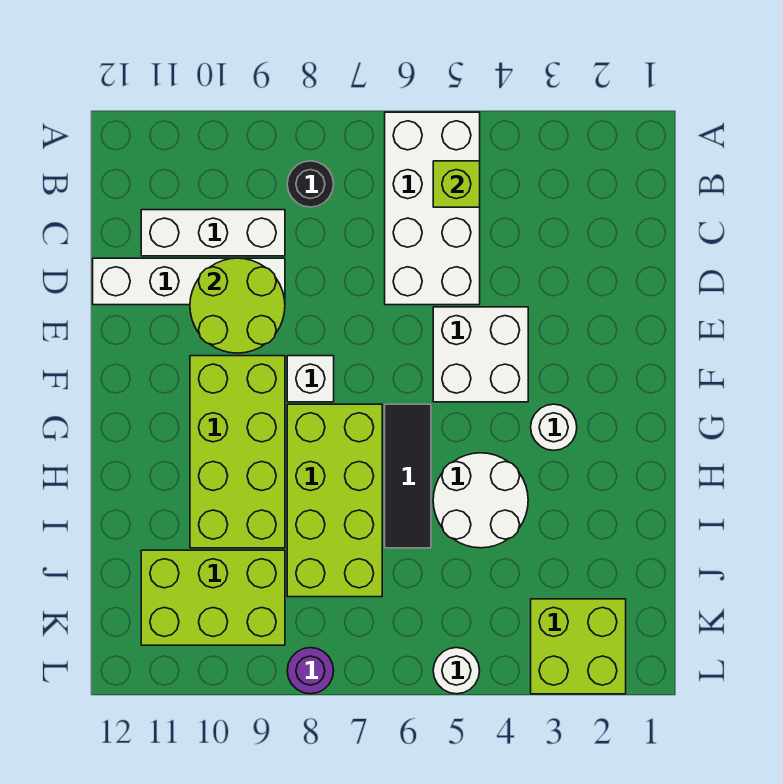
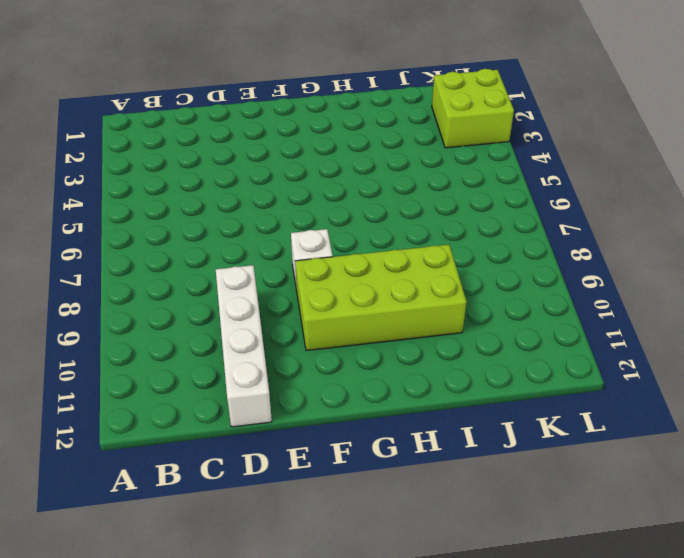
none -> white brick A5:D6 level 1
none -> black round brick B8 level 1
none -> white brick C9:C11 level 1

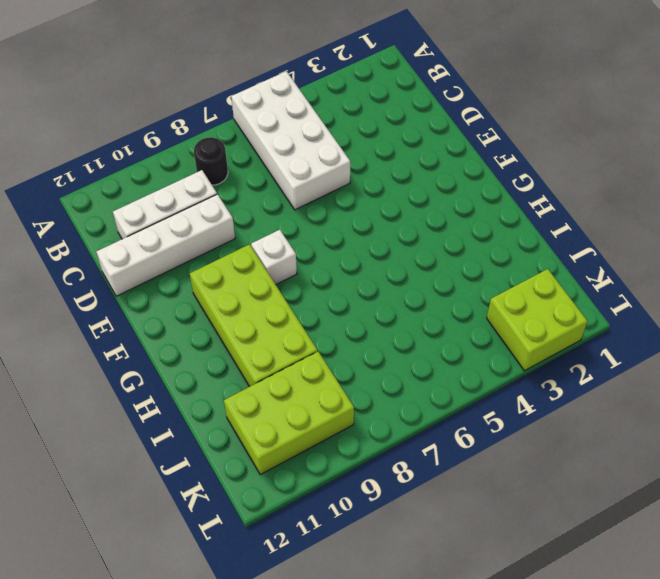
none -> white brick E4:F5 level 1
none -> white round brick G3 level 1
none -> black tile G6:I6 level 1

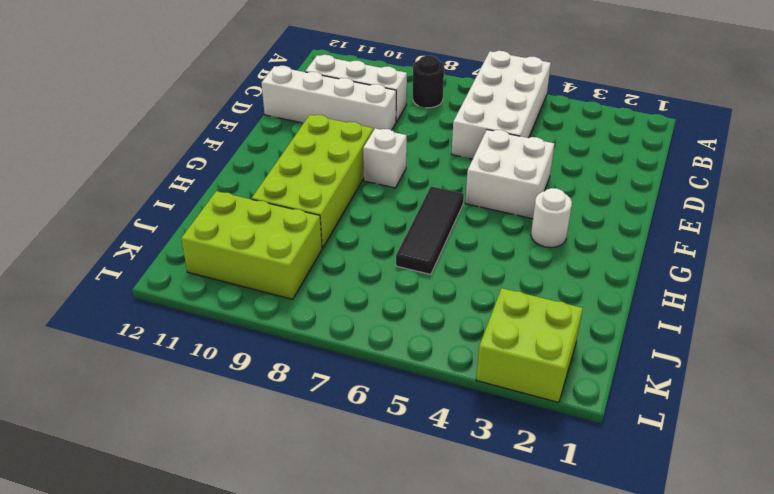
none -> lime brick G7:J8 level 1
none -> white round brick H4:I5 level 1
none -> white round brick L5 level 1

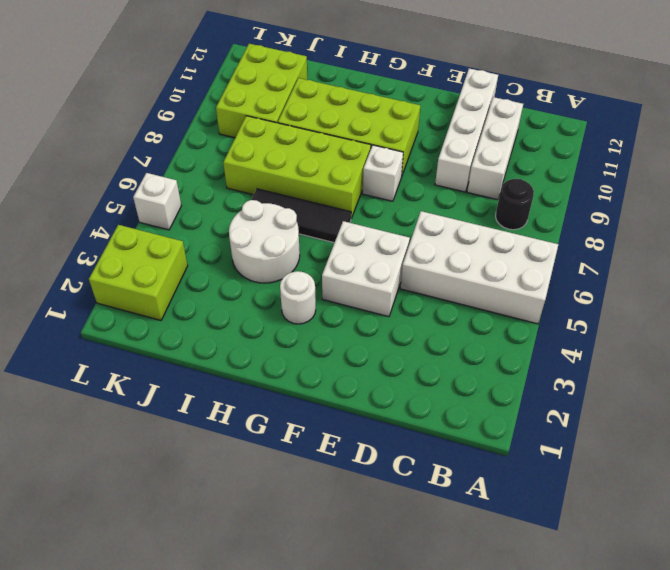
white brick L5 level 1 -> white round brick L5 level 1
none -> purple round brick L8 level 1
none -> lime brick B5 level 2
none -> lime round brick D9:E10 level 2

